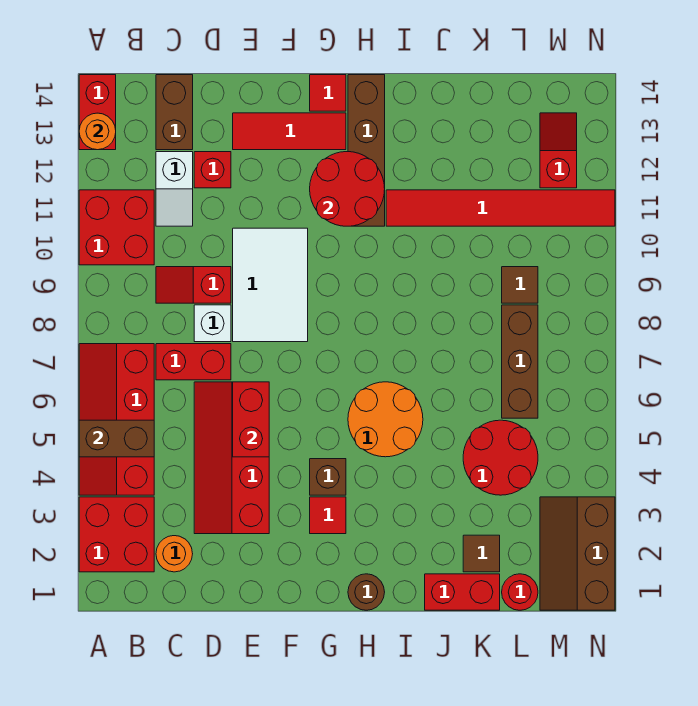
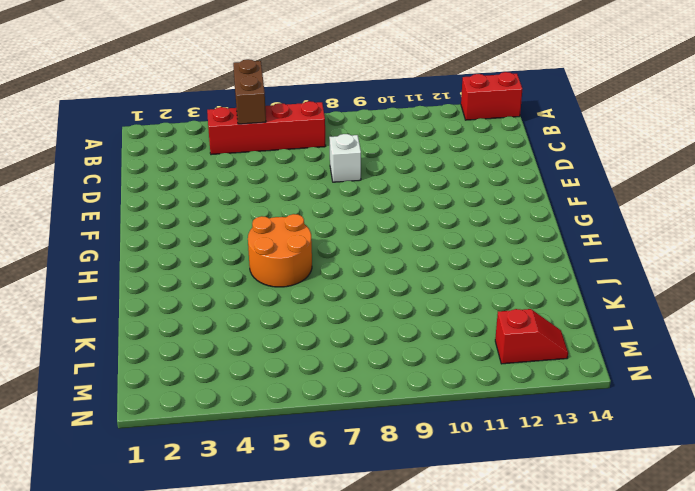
none -> red brick A2:B3 level 1
none -> red brick A10:B11 level 1
none -> orange round brick C2 level 1
none -> red brick C7:D7 level 1

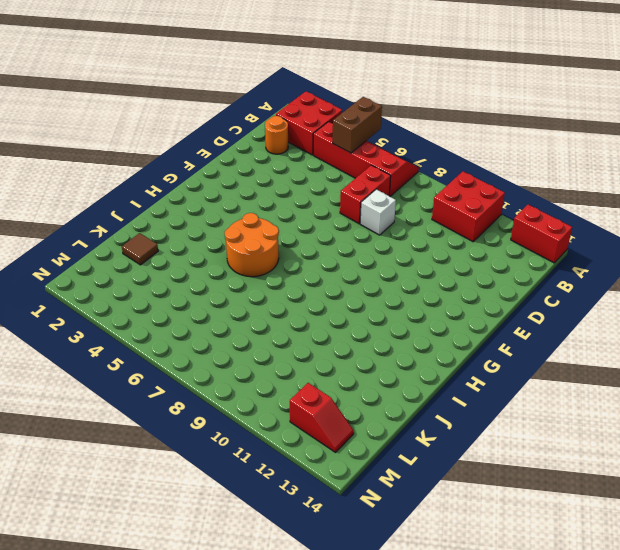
none -> red slope C9:D9 level 1 top D
none -> white slope C11:C12 level 1 top 12
none -> brown brick C13:C14 level 1
none -> red slope D3:E6 level 1 top E

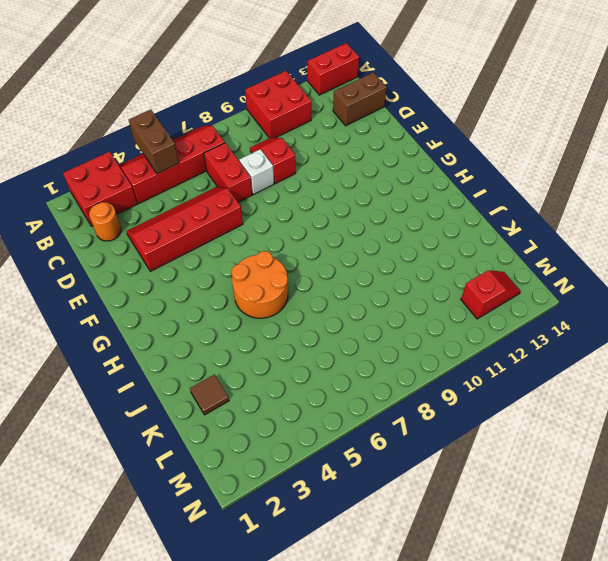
none -> white slope C11:C12 level 1 top 12
none -> red brick D12 level 1
none -> white tile E8:F10 level 1
none -> red tile E13:G13 level 1

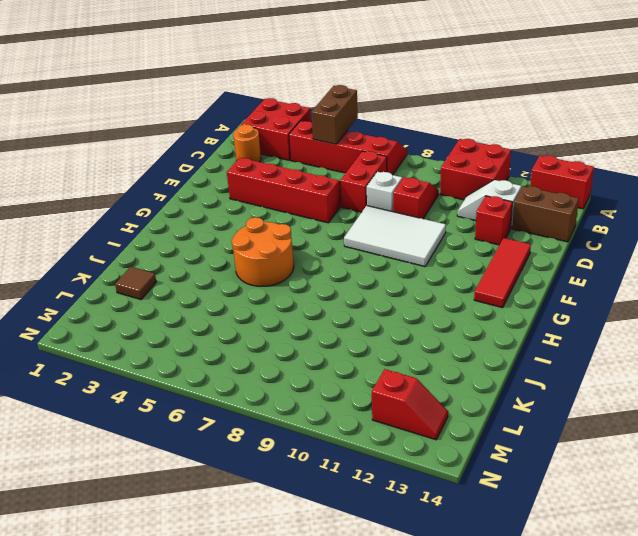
none -> red tile G3 level 1
none -> brown brick G4 level 1
none -> red tile G14 level 1
none -> brown round brick H1 level 1

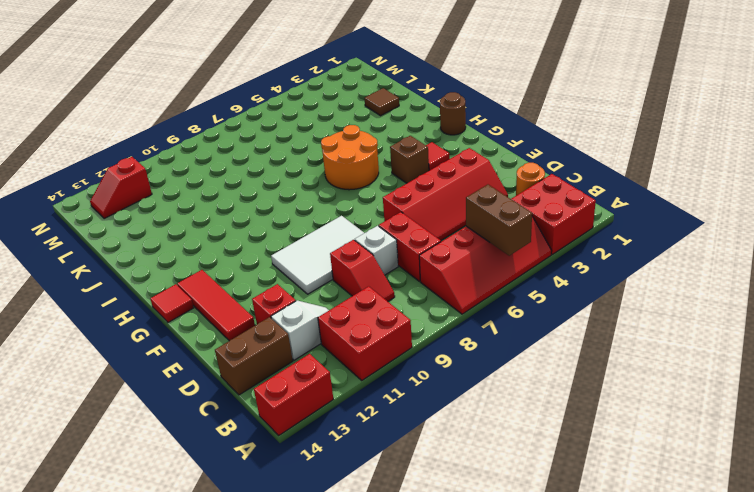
none -> brown brick H11:H14 level 1
none -> red tile I11:N11 level 1
none -> red brick J1:K1 level 1
none -> red round brick K4:L5 level 1

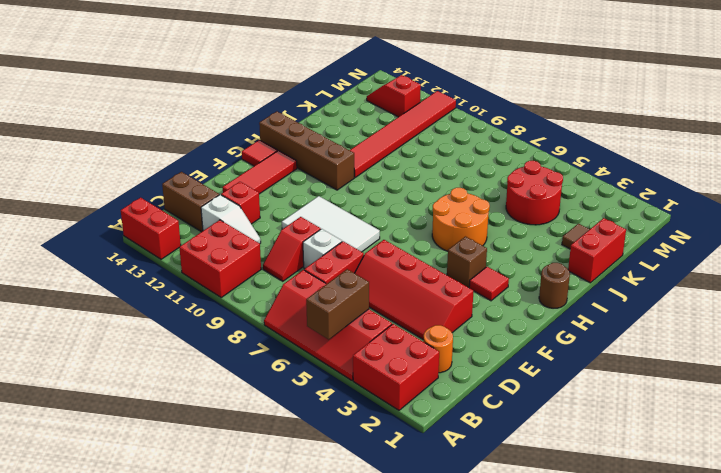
none -> red round brick L1 level 1
none -> brown brick L6:L8 level 1
none -> brown tile L9 level 1
none -> brown slope M1:N3 level 1 top N

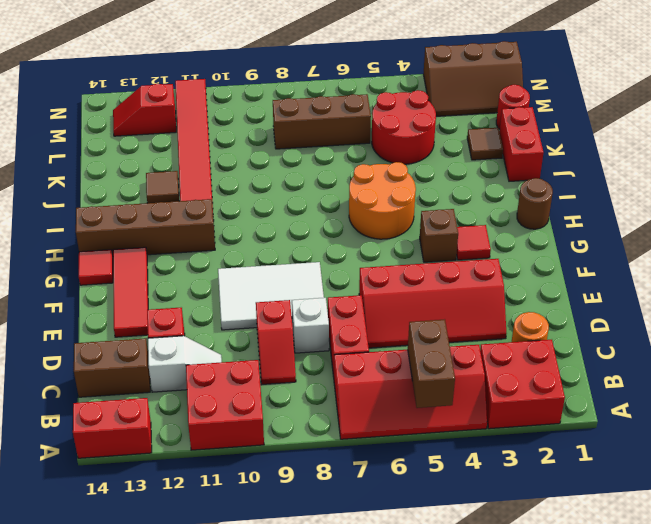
brown tile J12 level 1 -> brown tile L9 level 1
none -> orange round brick A13 level 2
none -> red brick E5:E6 level 2
none -> red round brick G11:H12 level 2

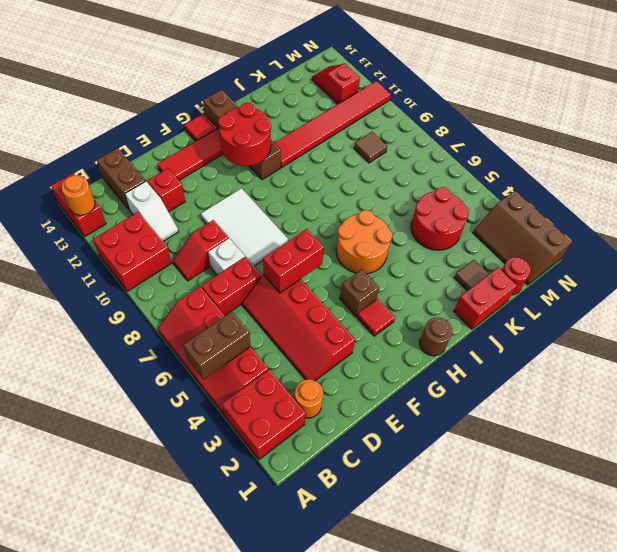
red brick E6:F6 level 2 -> red brick E5:E6 level 2
none -> brown brick L6:L8 level 1

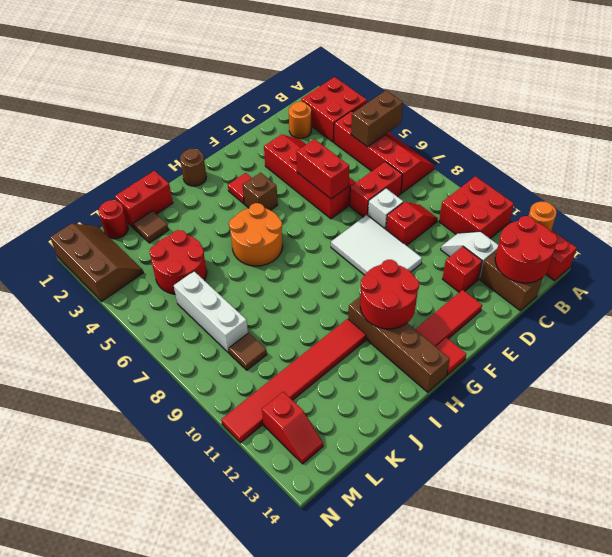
red round brick B13:C14 level 2 -> none
white brick L6:L8 level 1 -> brown brick L6:L8 level 1

